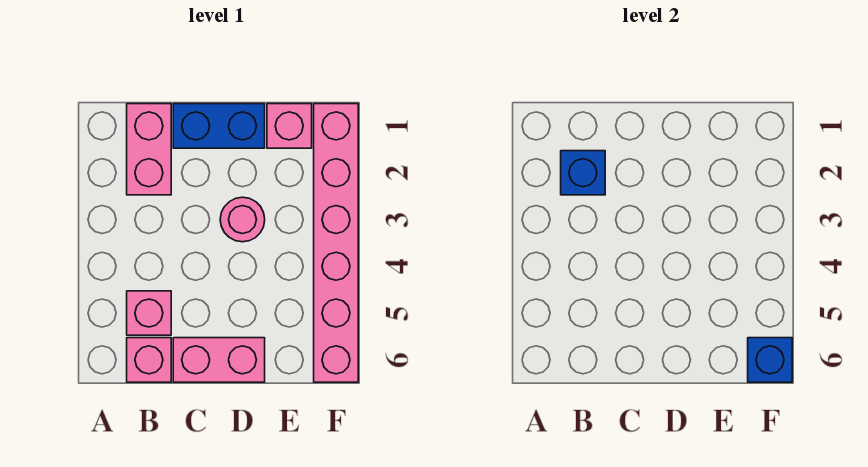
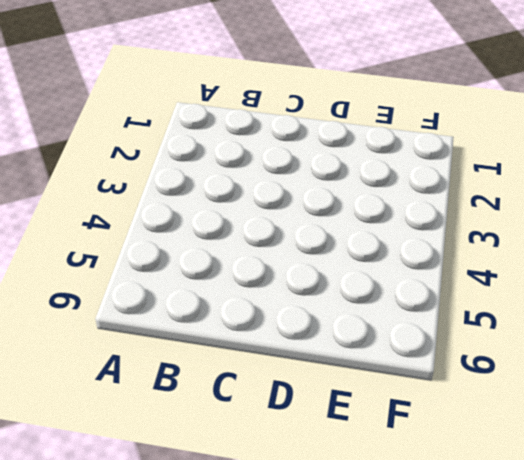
none -> pink brick B1:B2 level 1
none -> pink brick B5 level 1

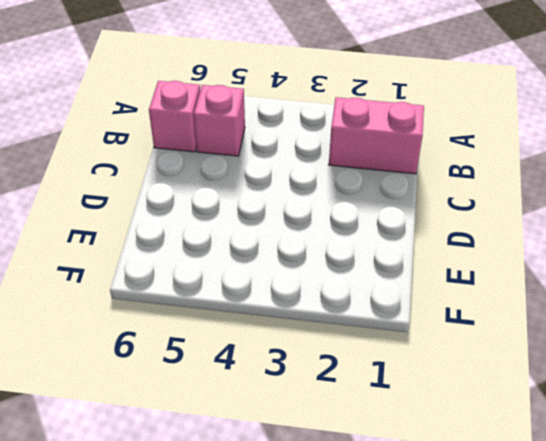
none -> blue brick C1:D1 level 1
none -> pink brick C6:D6 level 1

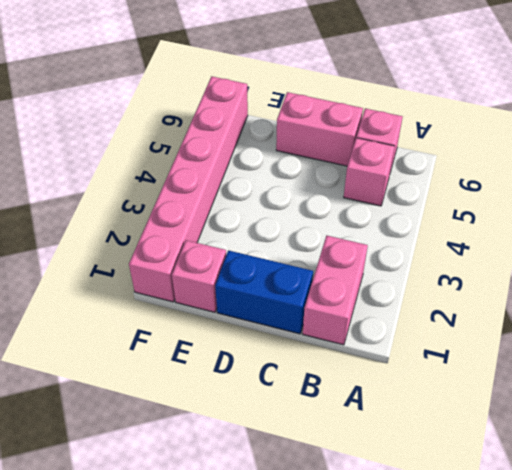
none -> pink round brick D3 level 1
none -> blue brick B2 level 2

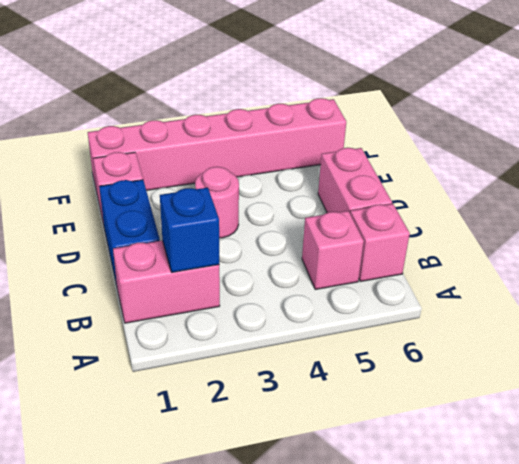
none -> blue brick F6 level 2

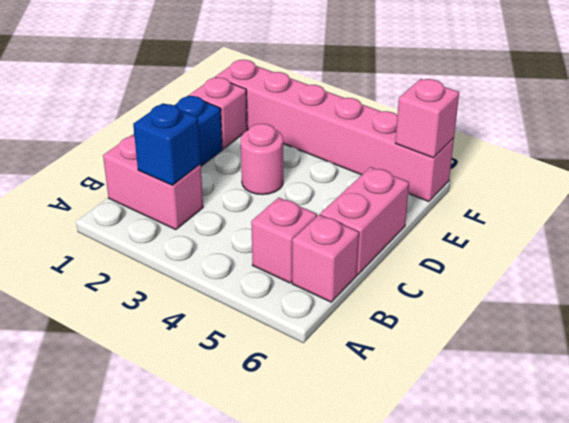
pink brick F6 level 2 -> blue brick F6 level 2

